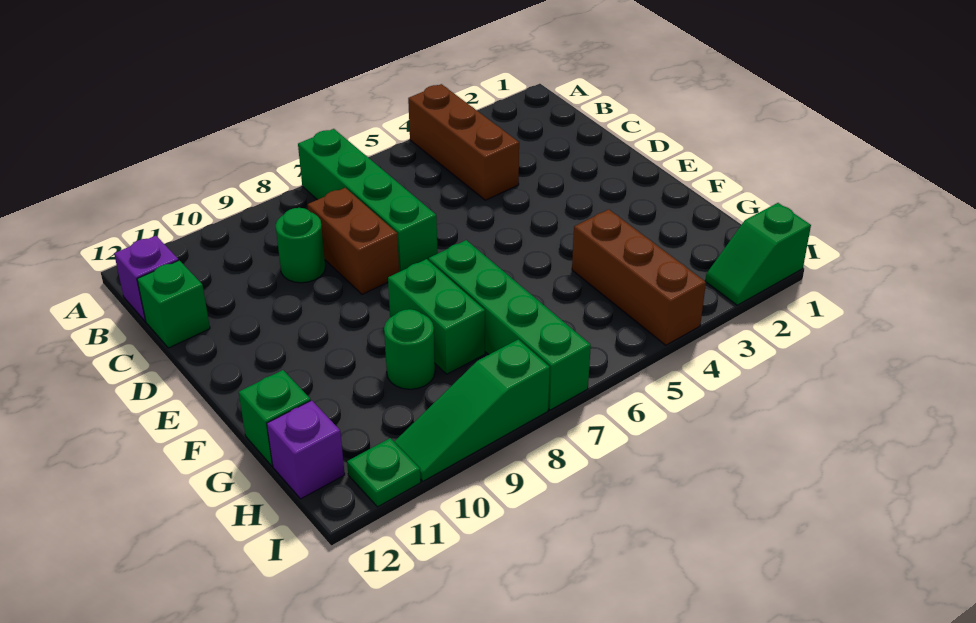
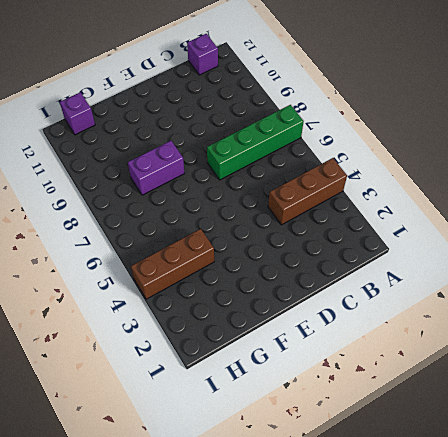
purple brick F8:G8 level 1 -> green brick F8:G8 level 1
none -> brown brick C8:D8 level 1
none -> green round brick C9 level 1
none -> green brick C12 level 1

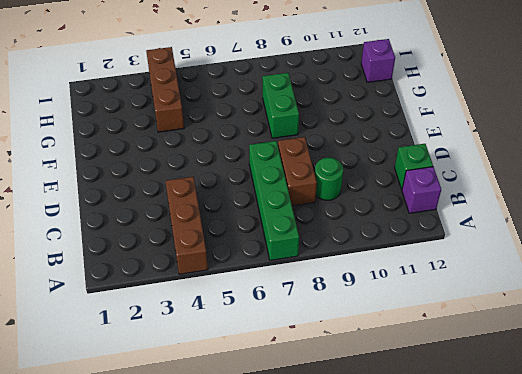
none -> green brick F7:I7 level 1
none -> green round brick G9 level 1
none -> green brick G12 level 1

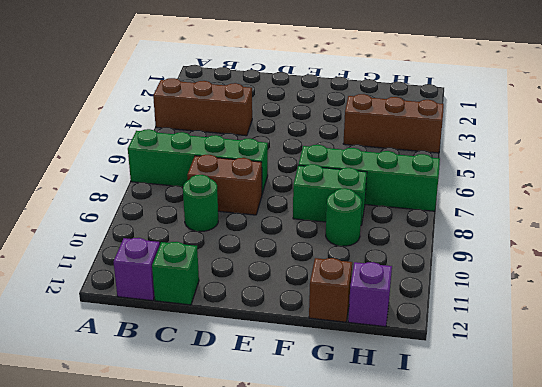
brown brick G12 level 1 -> green brick G12 level 1
none -> green slope I1:I2 level 1 top 1
none -> green slope I8:I10 level 1 top 8
none -> green plate I11 level 1

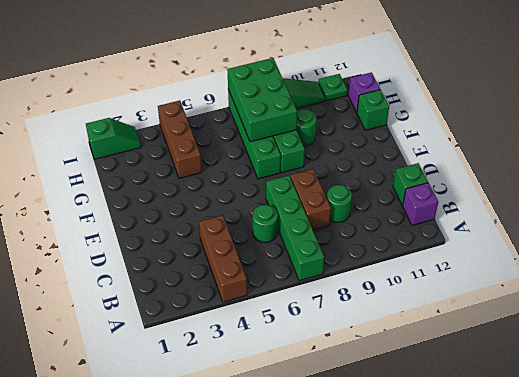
green round brick C6 level 1 -> none
green brick G7:I8 level 2 -> none

